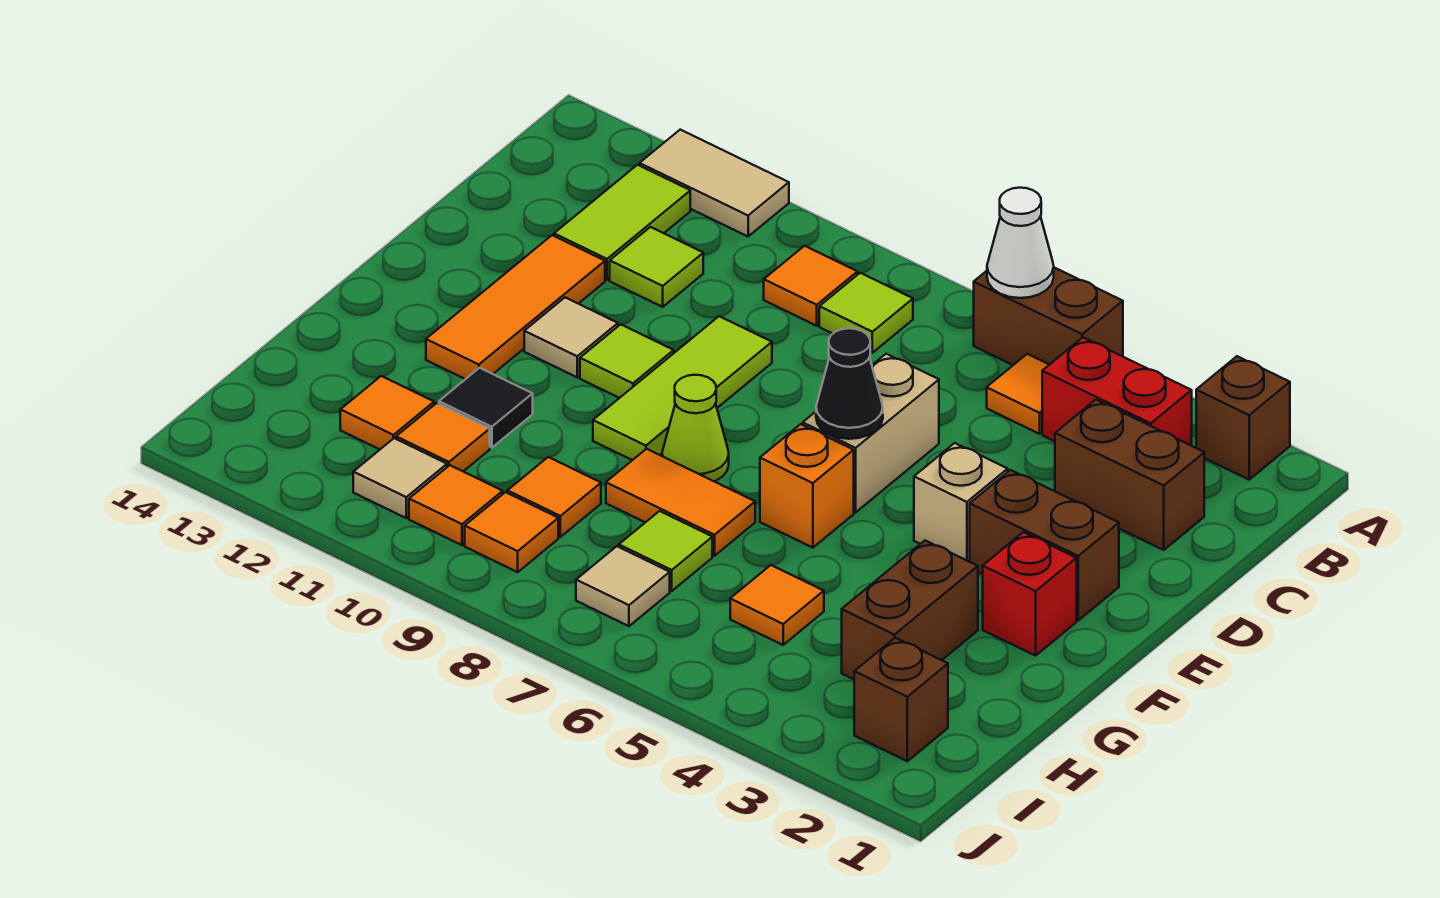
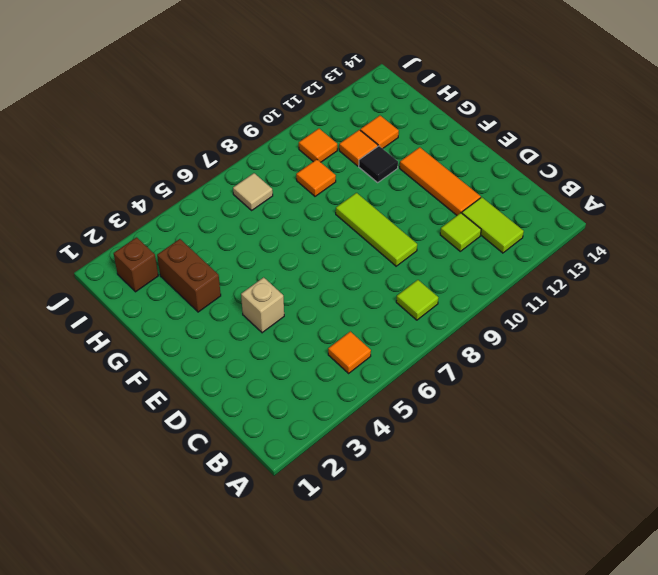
none -> brown brick A2 level 1
none -> brown brick A5:A6 level 1
none -> tan tile A11:A12 level 1
none -> red brick B3:B4 level 1

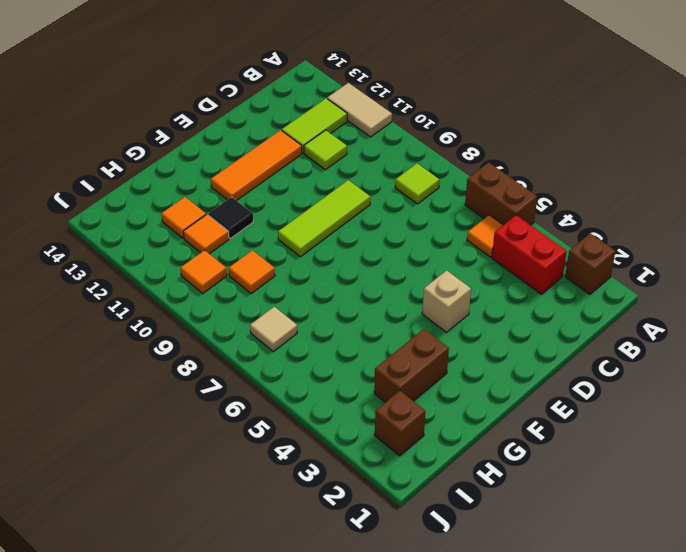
none -> orange tile B9 level 1
none -> brown brick C2:C3 level 1
none -> tan brick D6:E6 level 1
none -> brown brick E2:E3 level 1

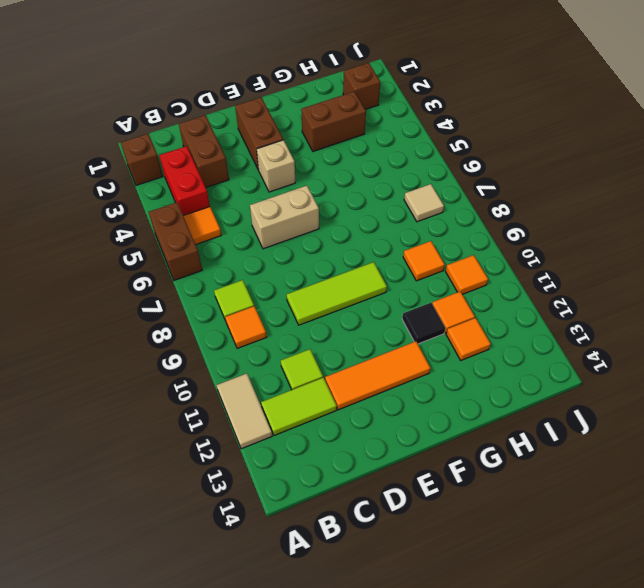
none -> lime tile E10 level 1
none -> tan tile E11 level 1
none -> red brick F2 level 1
none -> orange brick F6 level 1

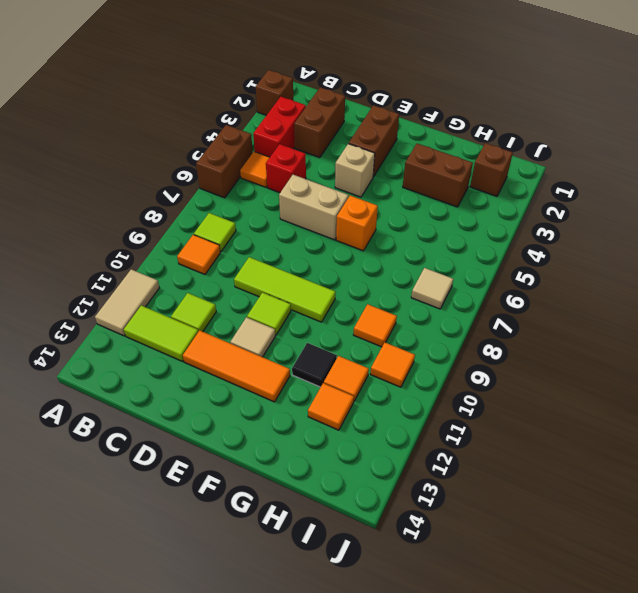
red brick C5 level 1 -> red brick F2 level 1
none -> lime cone F8 level 1
none -> orange tile G7:G8 level 1
none -> orange tile H5 level 1
none -> lime tile H7 level 1

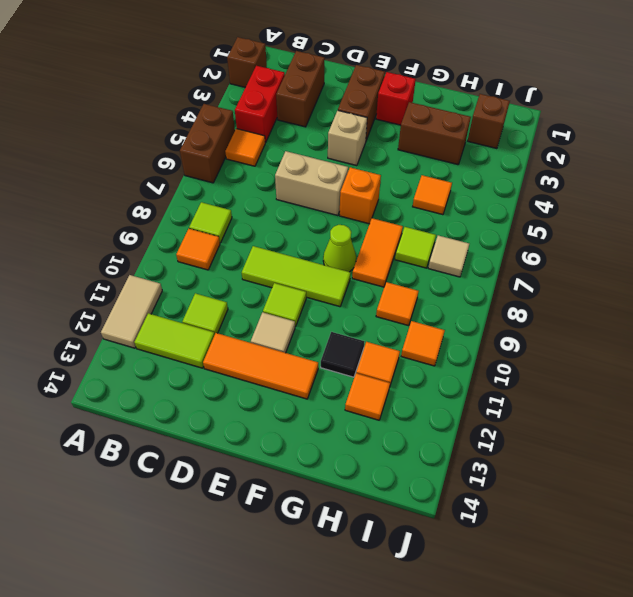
none -> orange tile I9 level 1
none -> tan tile I11 level 1
none -> white cone A6 level 2
none -> black cone E6 level 2

